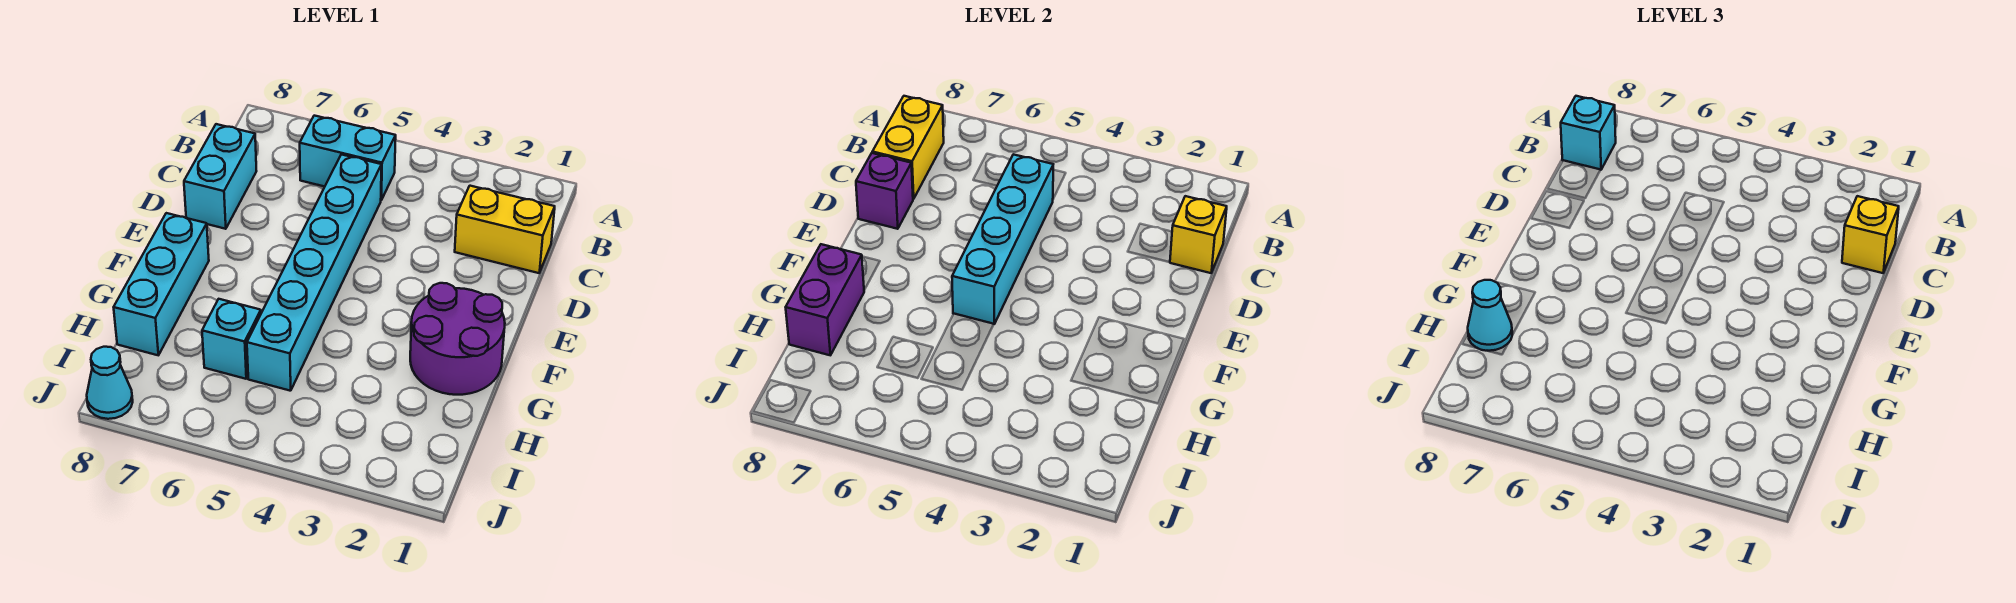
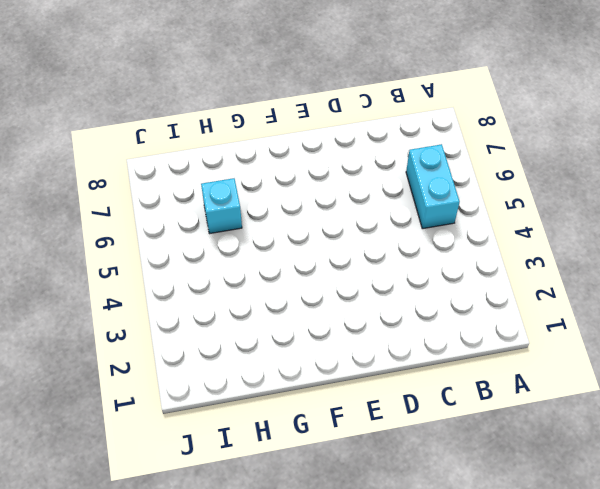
none -> yellow brick C1:C2 level 1
none -> cyan brick C5:H5 level 1
none -> cyan brick C8:D8 level 1

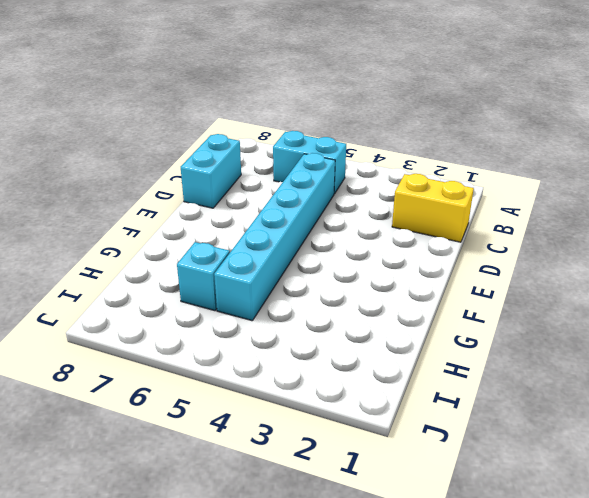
none -> purple round brick F1:G2 level 1
none -> cyan brick F8:H8 level 1
none -> cyan cone J8 level 1

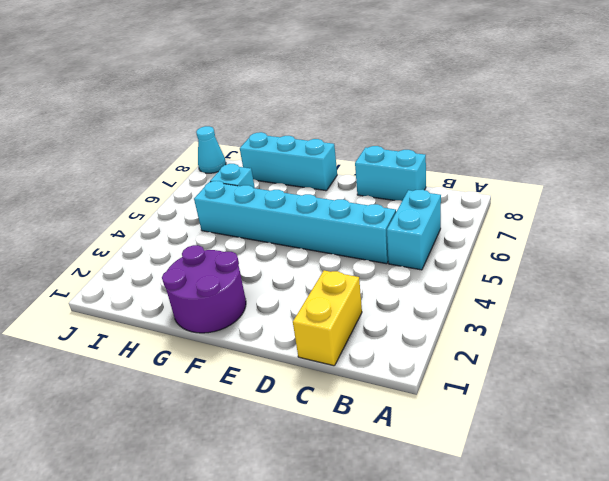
none -> yellow brick B8:C8 level 2
none -> yellow brick C1 level 2
none -> cyan brick C5:F5 level 2

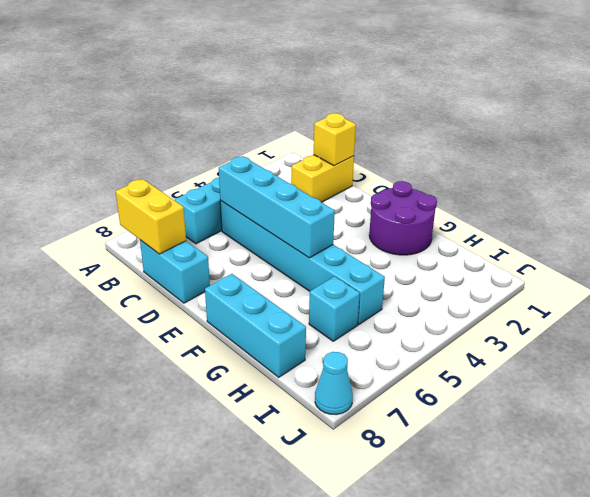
none -> purple brick D8 level 2
none -> purple brick G8:H8 level 2
none -> cyan brick B8 level 3

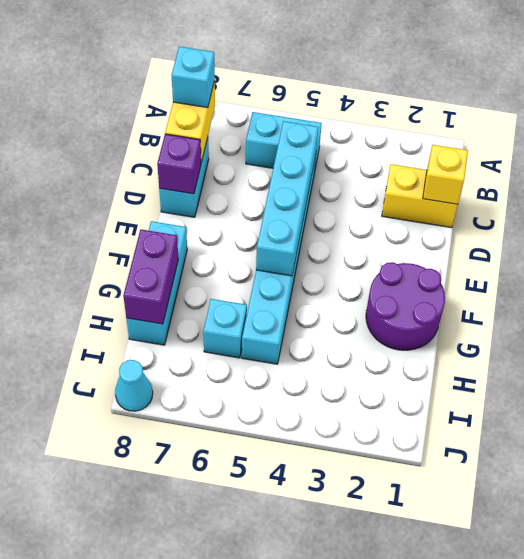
none -> yellow brick C1 level 3
none -> cyan cone H8 level 3

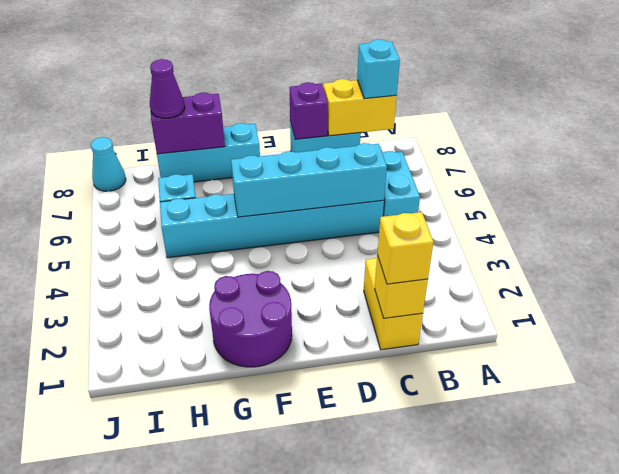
purple cone H8 level 3 -> cyan cone H8 level 3

